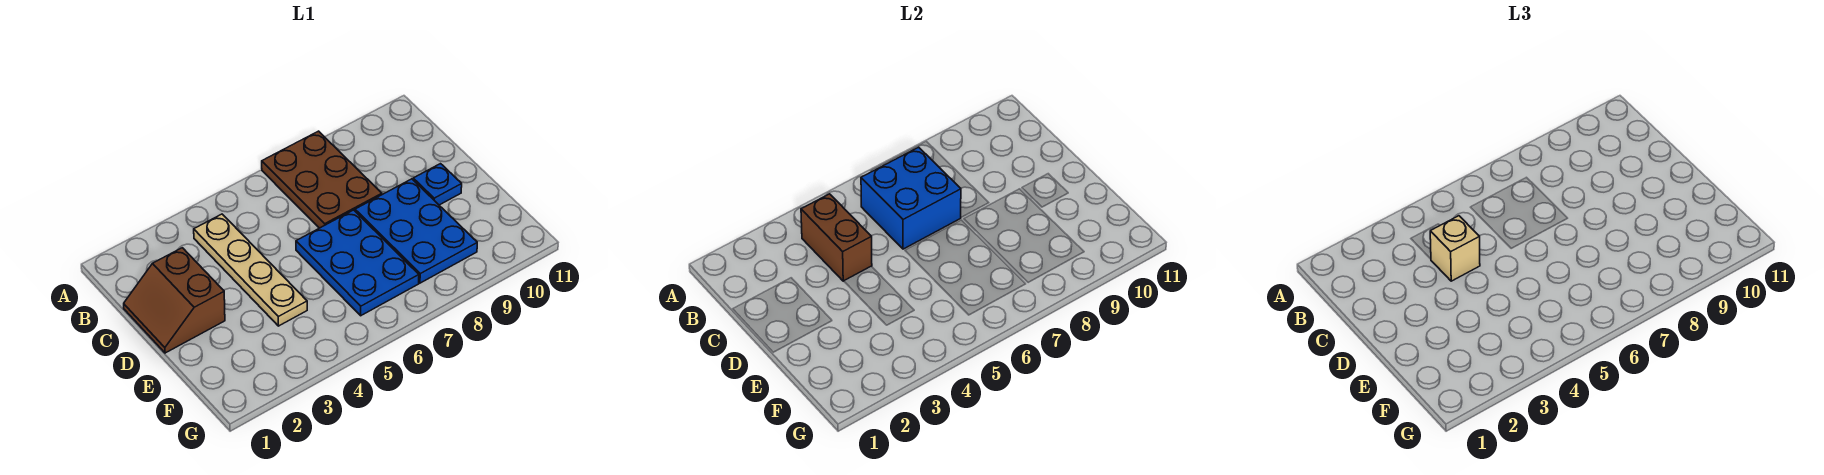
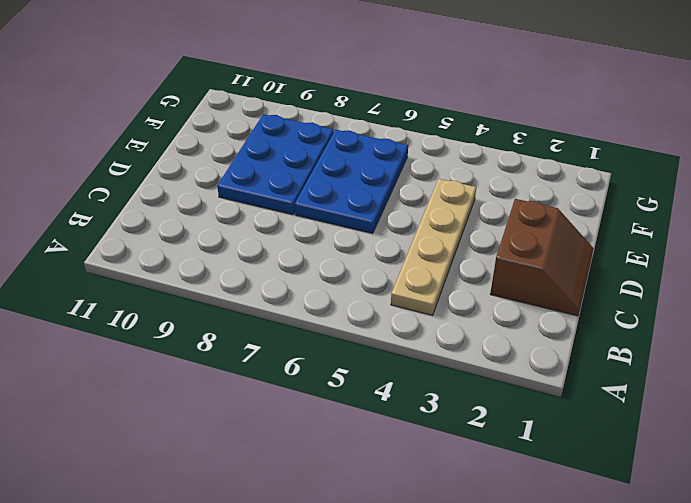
none -> brown plate A7:C8 level 1
none -> blue plate D10 level 1

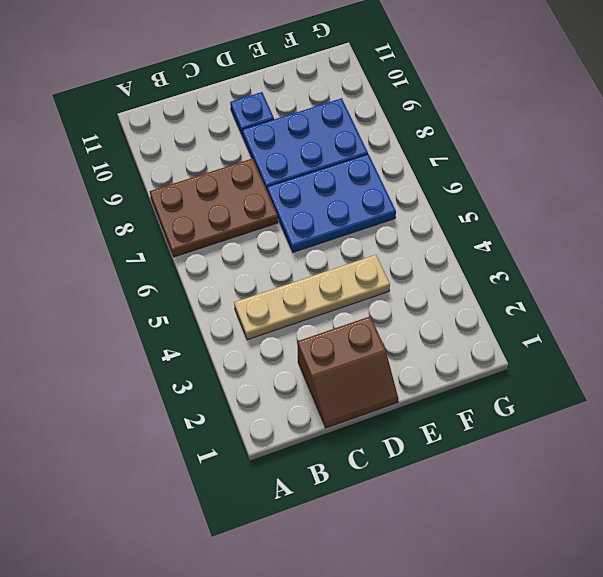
none -> brown brick B4:C4 level 2
none -> blue brick B6:C7 level 2

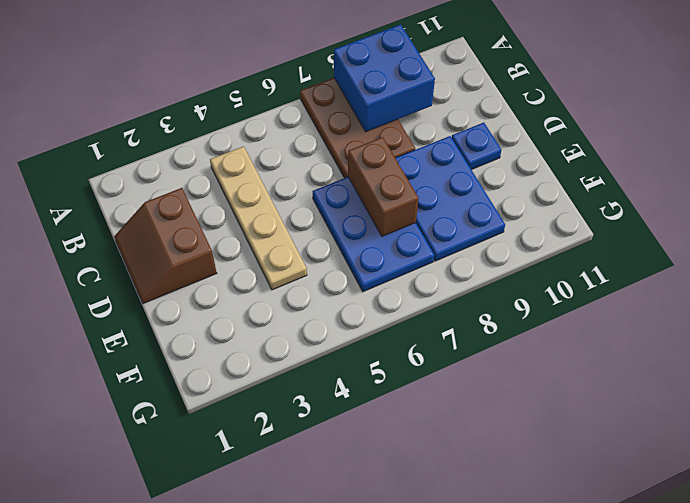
blue brick A8:B9 level 2 -> blue brick B6:C7 level 2
brown brick D7:E7 level 2 -> brown brick B4:C4 level 2
none -> tan brick C4 level 3

